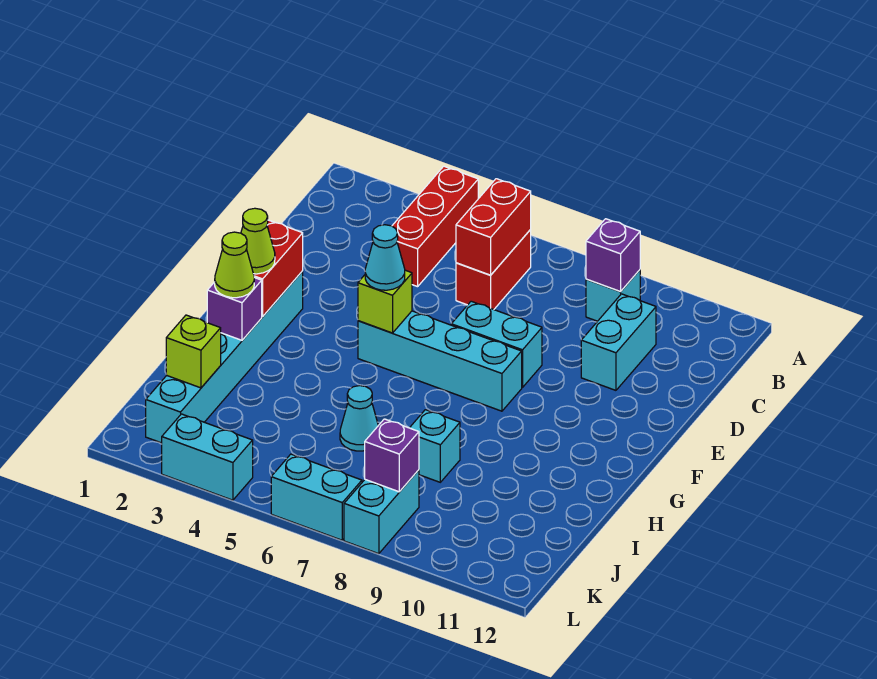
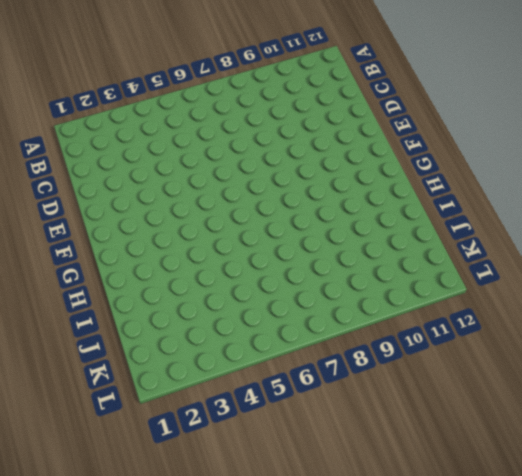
none -> red brick A4:C4 level 1
none -> red brick B6:C6 level 1
none -> cyan brick B9 level 1

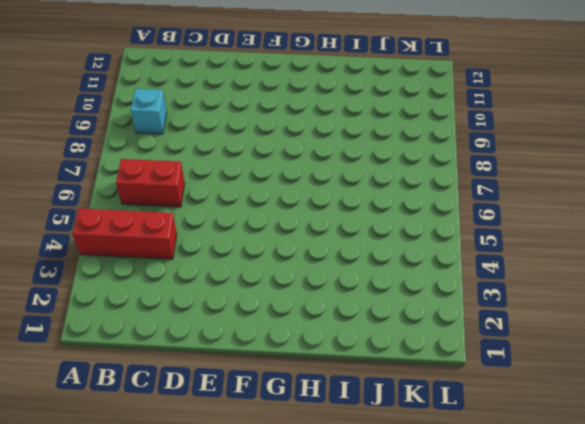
none -> cyan brick C10:D10 level 1
none -> cyan brick E7:E8 level 1
none -> cyan brick F2:K2 level 1

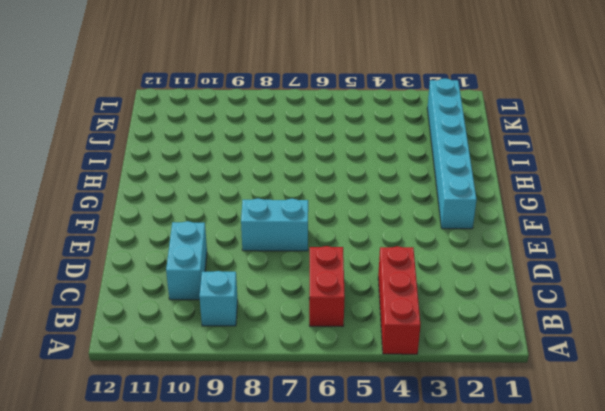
none -> cyan brick F5:F8 level 1
none -> cyan cone I6 level 1
none -> cyan brick I8 level 1

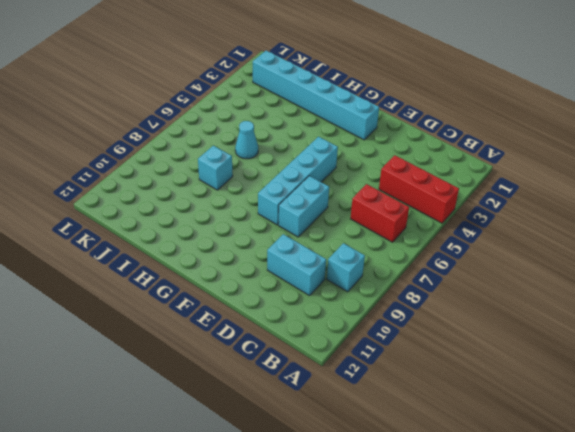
none -> cyan brick K8:L8 level 1
none -> cyan brick L3:L4 level 1
none -> cyan brick L6:L7 level 1

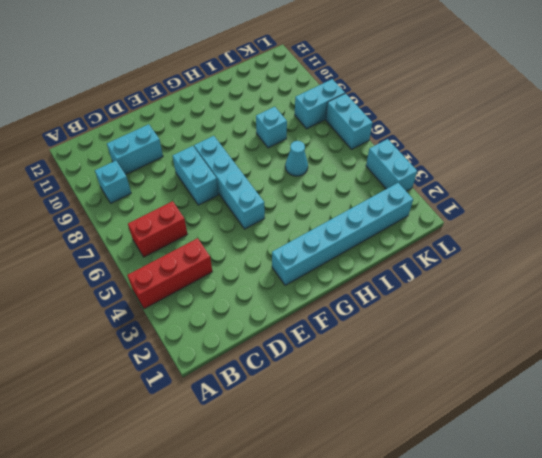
none -> red brick B6:C6 level 2
none -> purple brick B9 level 2
none -> red brick F2:G2 level 2

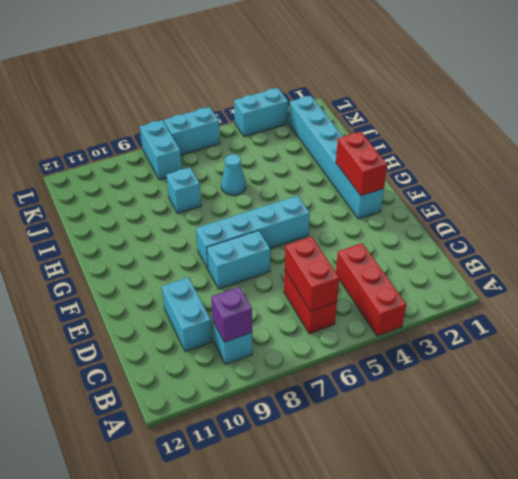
none -> lime brick F5 level 2
none -> purple brick H2 level 2
none -> lime brick J2 level 2

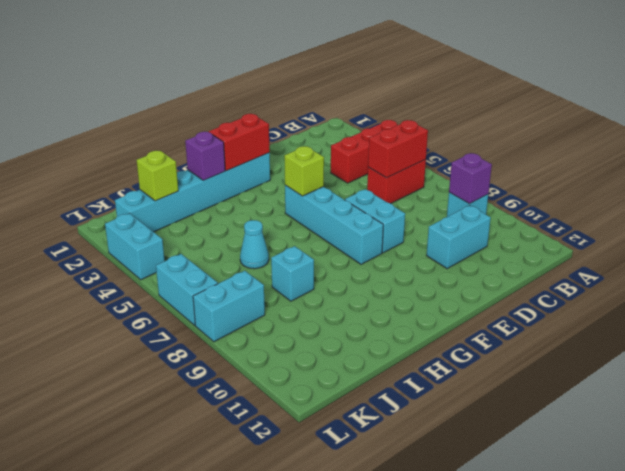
none -> purple brick K8 level 2
none -> cyan cone F5 level 3
none -> lime cone G2 level 3

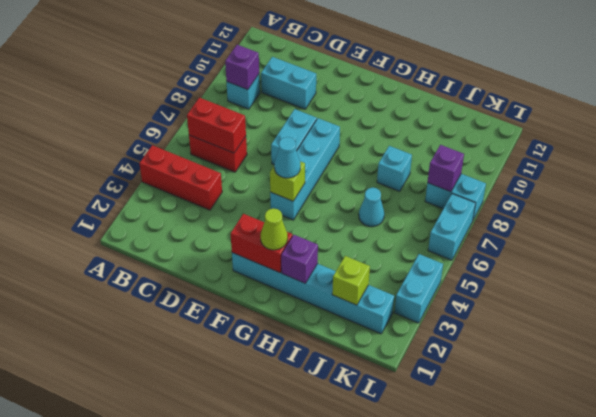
none -> lime cone H2 level 3

